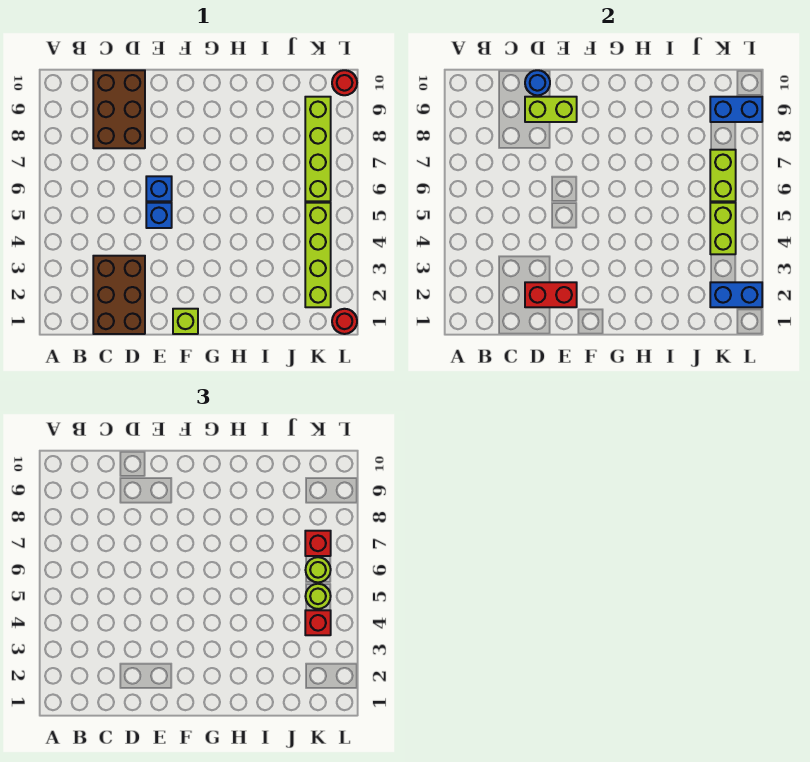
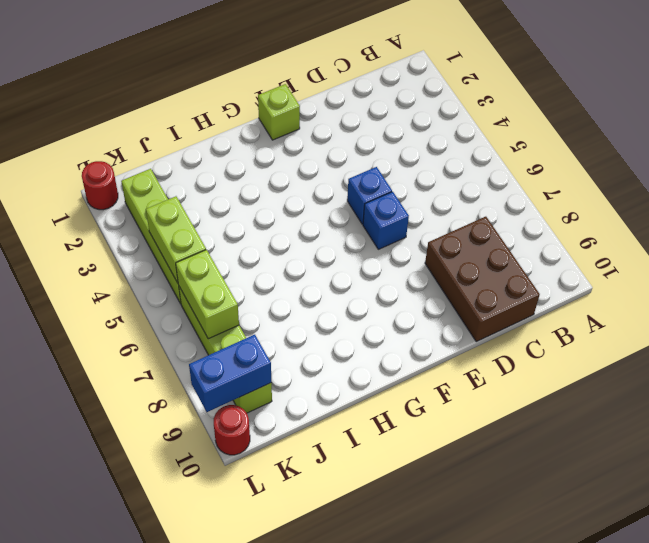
none -> brown brick C1:D3 level 1
none -> red brick D2:E2 level 2
none -> lime brick D9:E9 level 2

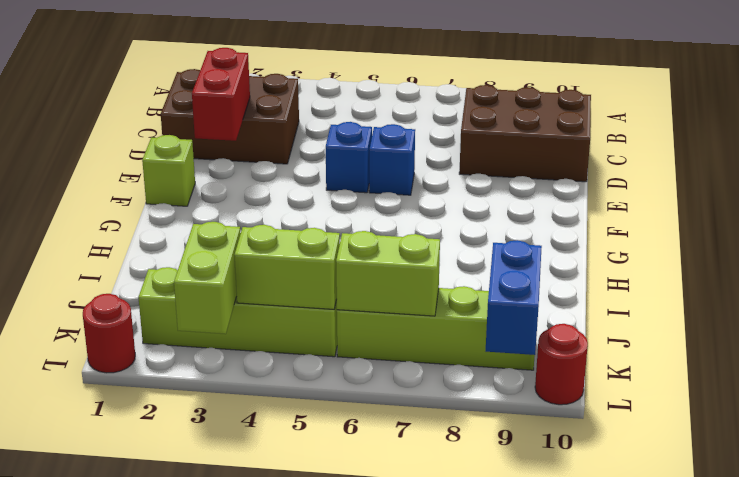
lime brick K3:L3 level 2 -> lime brick D9:E9 level 2
none -> blue round brick D10 level 2
none -> blue brick K2:L2 level 2
none -> red brick K4 level 3

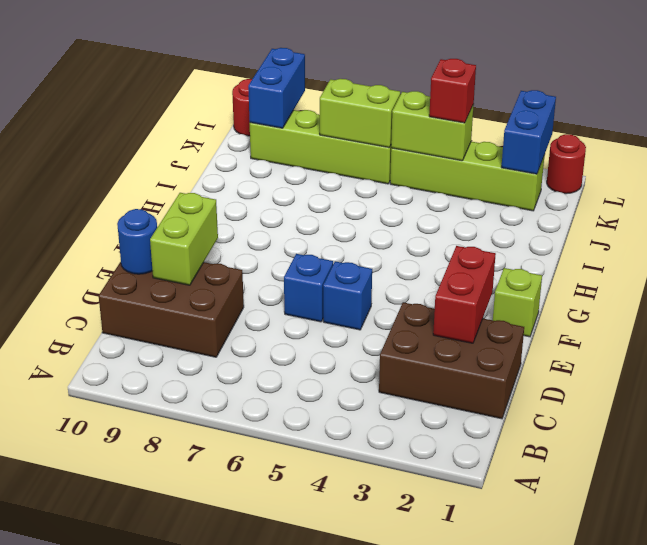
none -> lime round brick K5 level 3
none -> lime round brick K6 level 3
none -> red brick K7 level 3

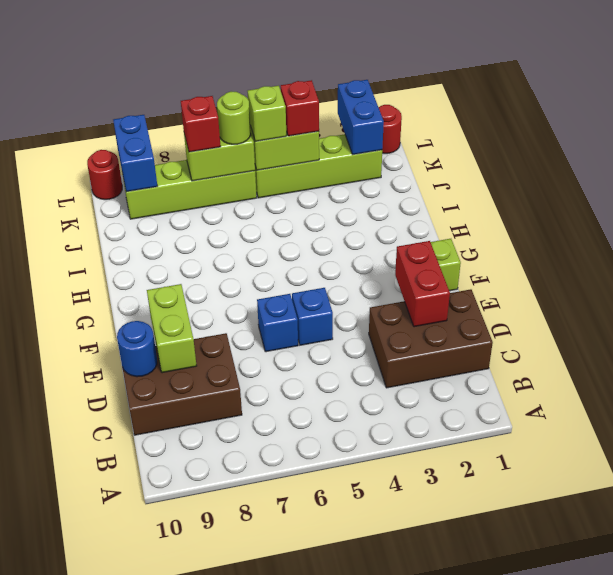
lime brick K5 level 3 -> lime round brick K5 level 3

